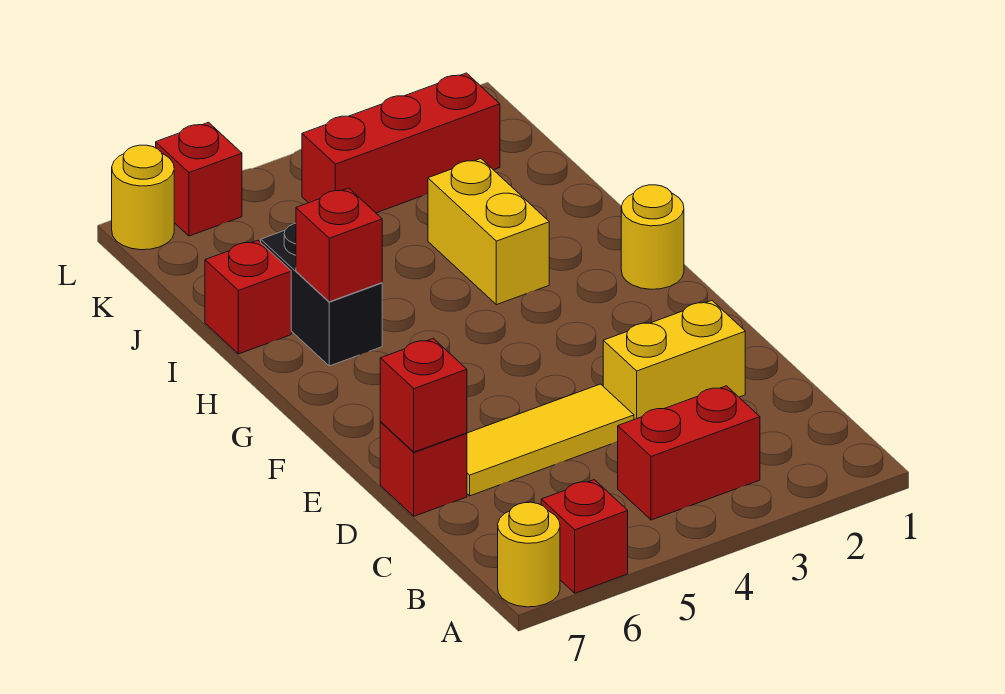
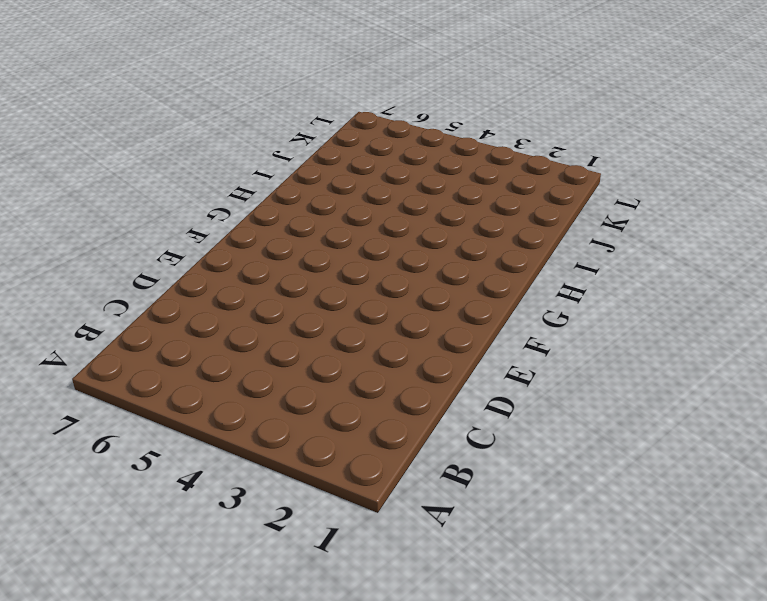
none -> red brick A6 level 1
none -> yellow round brick A7 level 1
none -> red brick B3:B4 level 1

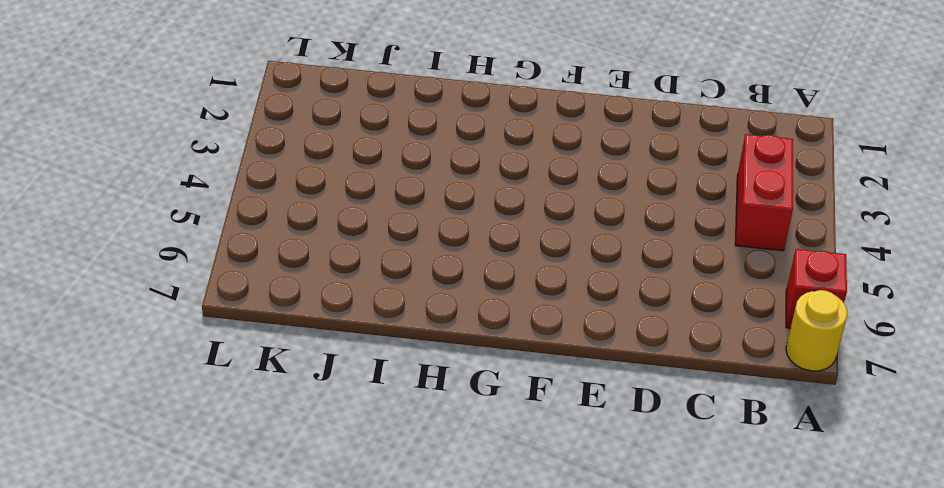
none -> yellow brick D2:D3 level 1
none -> yellow tile D4:D6 level 1
none -> red brick D7 level 1

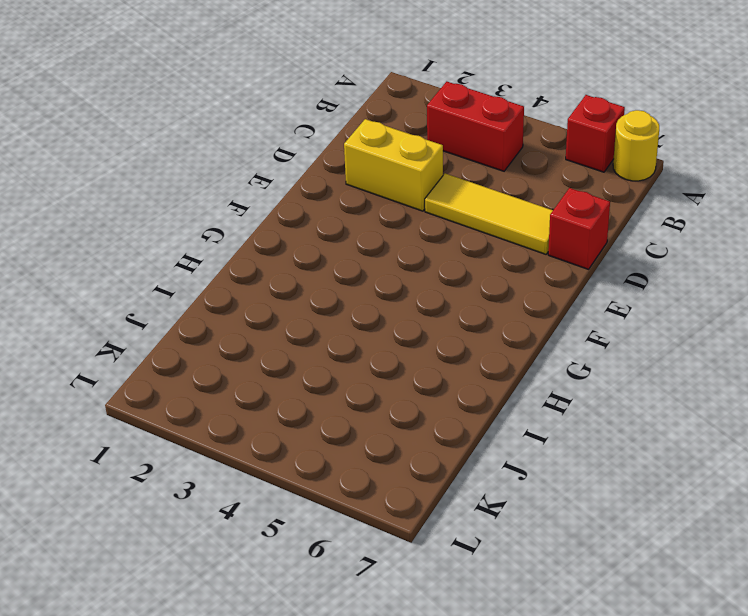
none -> yellow round brick G1 level 1
none -> yellow brick H3:I3 level 1
none -> black brick H6:I6 level 1

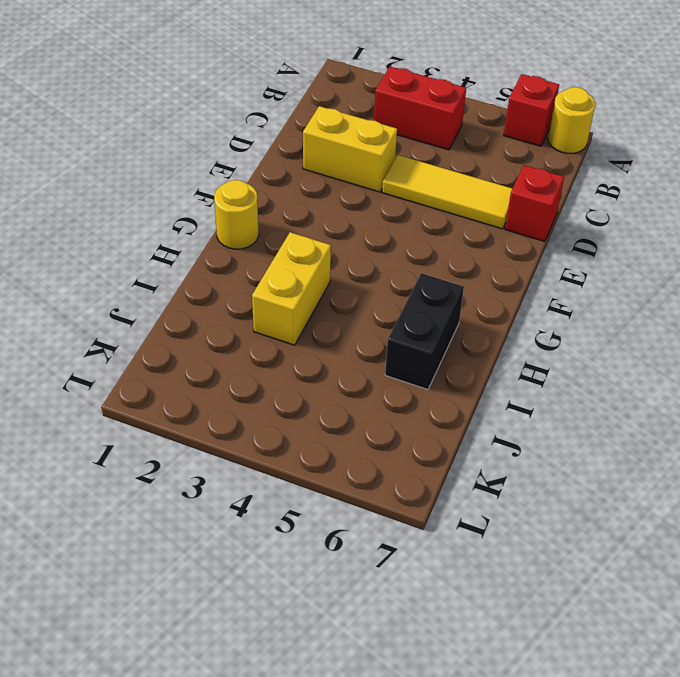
none -> red brick I7 level 1
none -> red brick K2:K4 level 1
none -> red brick L6 level 1

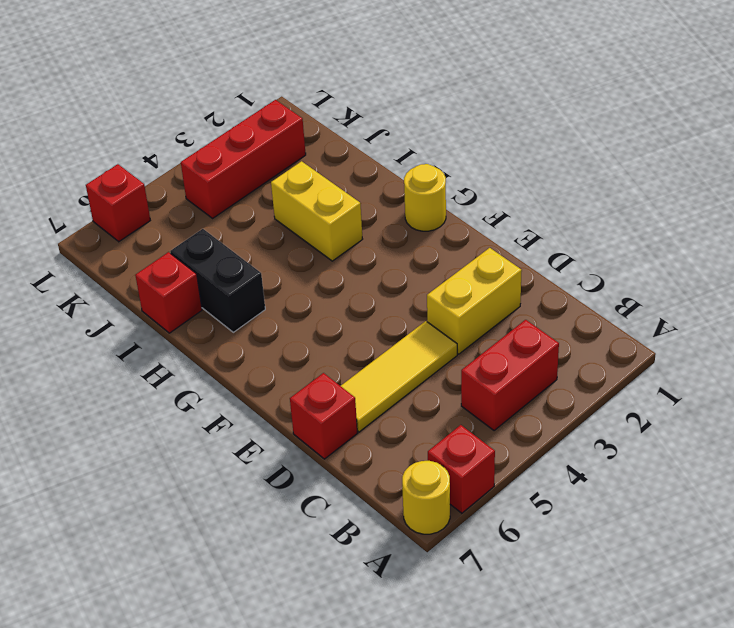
none -> yellow round brick L7 level 1
none -> red brick D7 level 2
none -> red brick H6 level 2

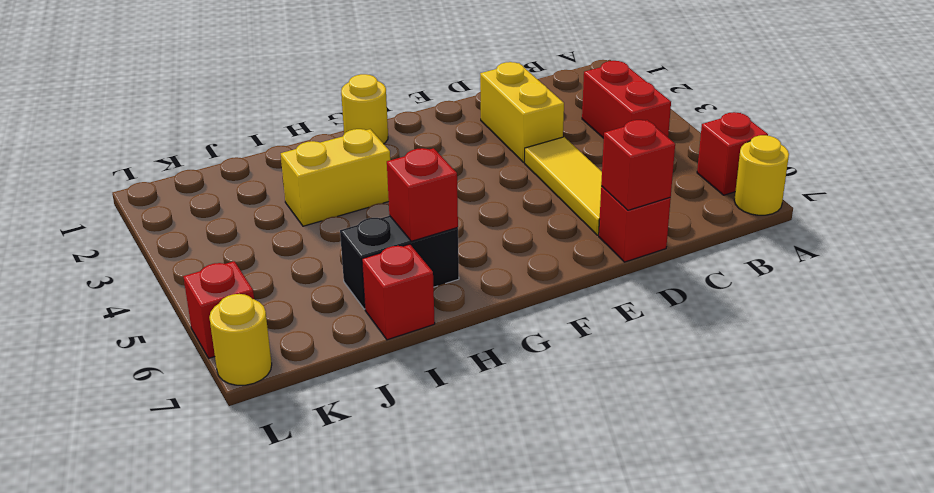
none -> red brick K2:K4 level 1

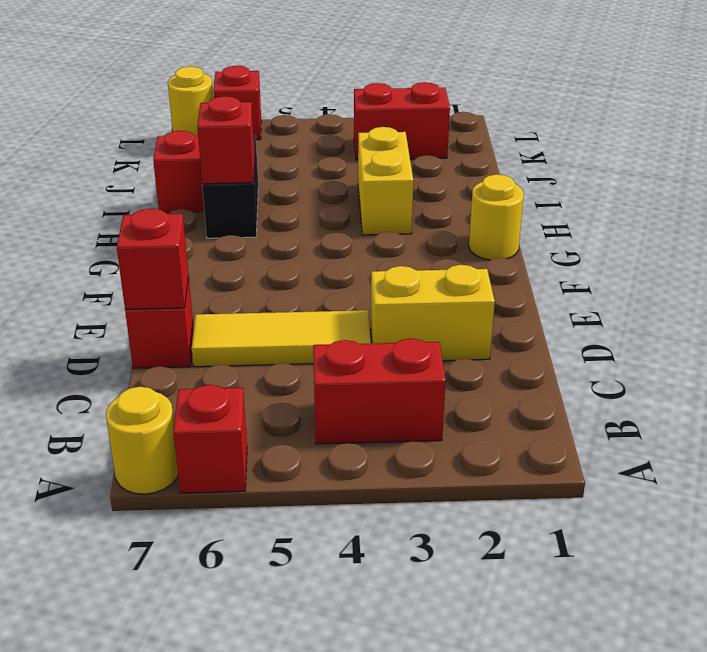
red brick K2:K3 level 1 -> red brick K2:K4 level 1

